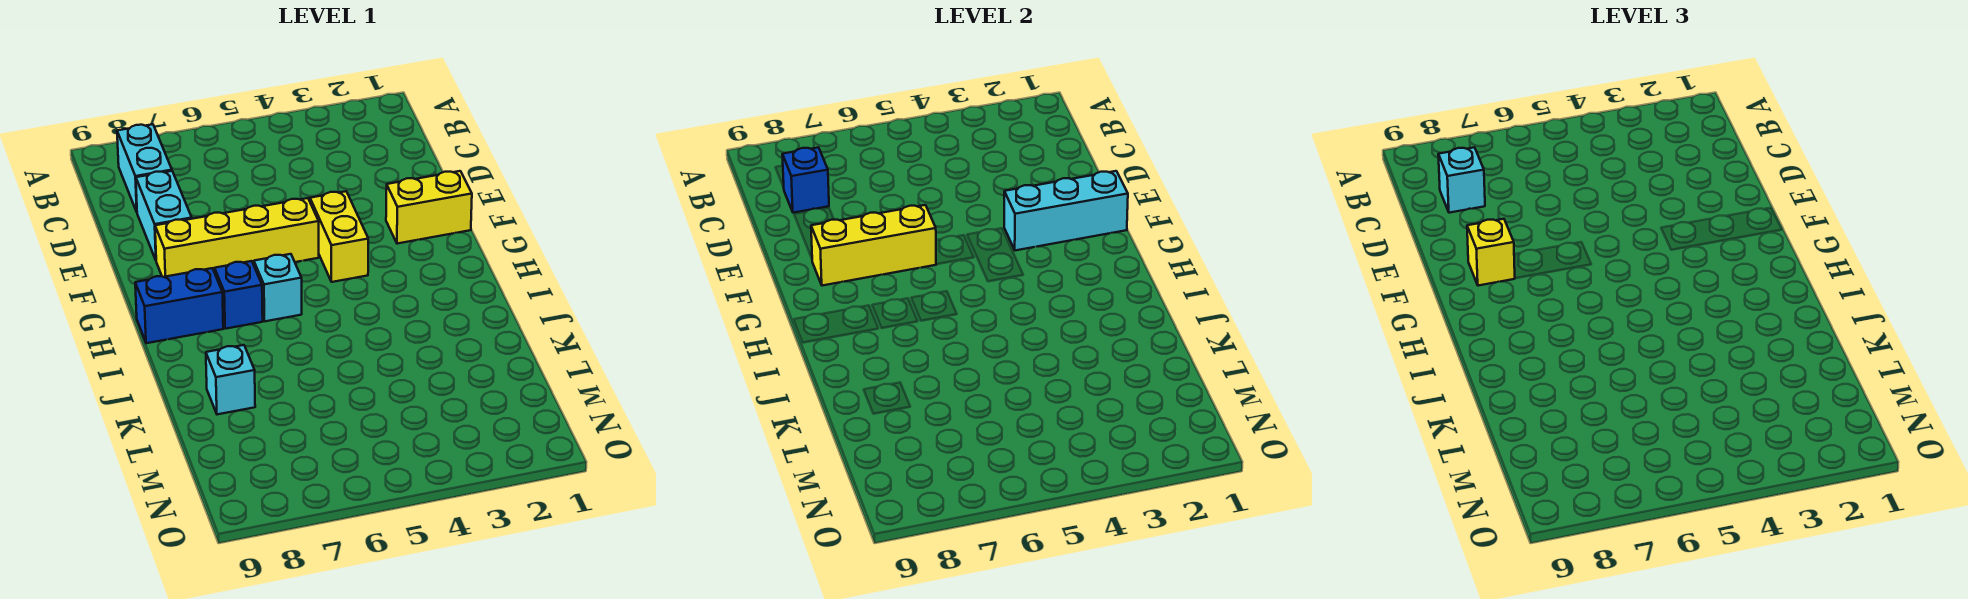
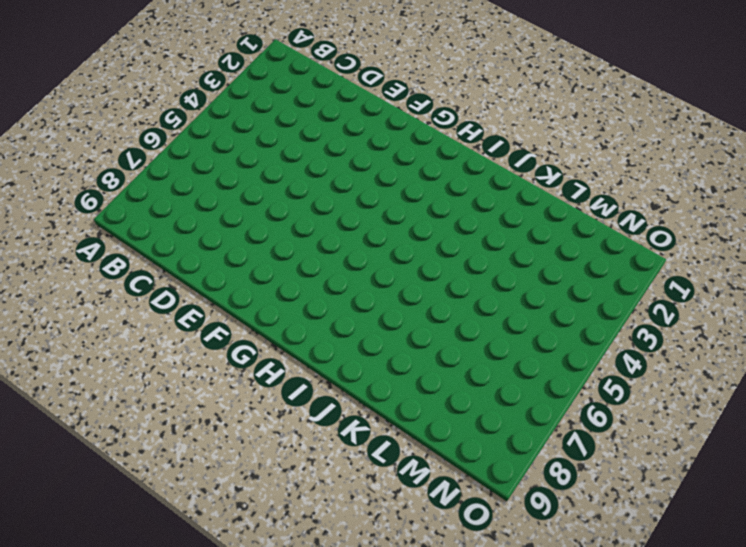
none -> cyan brick B8:C8 level 1
none -> cyan brick D8:E8 level 1
none -> yellow brick F1:F2 level 1

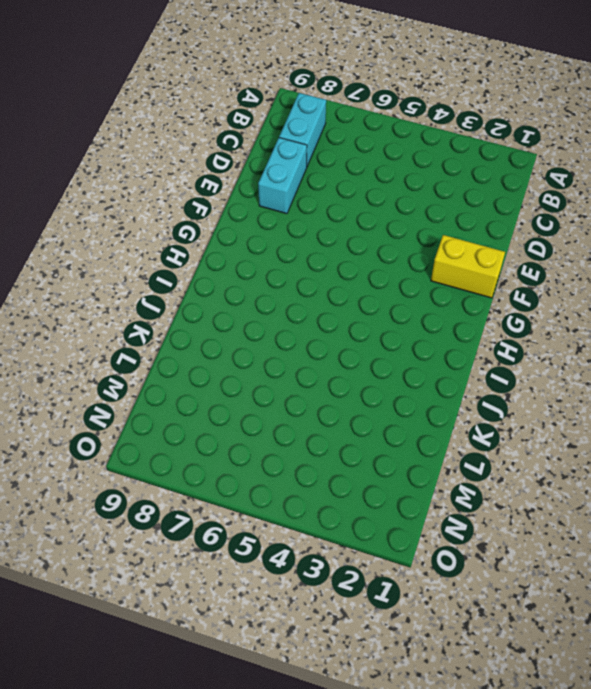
none -> yellow brick F4:G4 level 1
none -> yellow brick F5:F8 level 1
none -> cyan brick H6 level 1

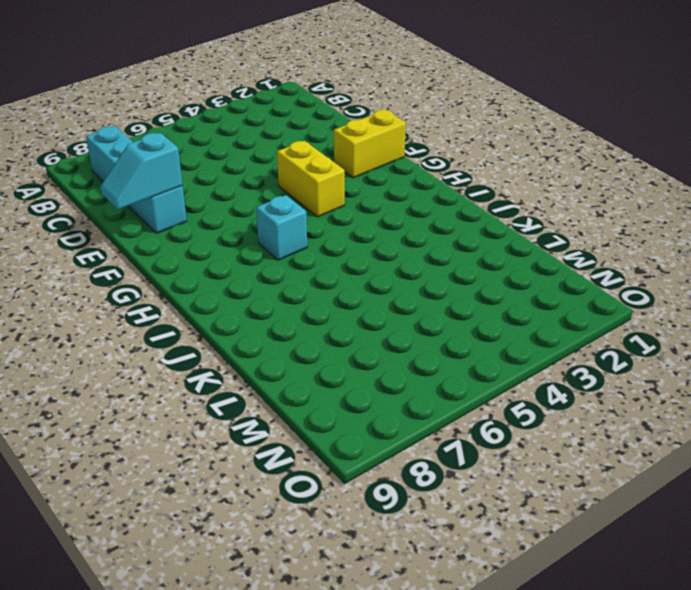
cyan slope E8:E9 level 2 top 8 -> none
none -> yellow brick F5:F8 level 1
none -> blue brick H7 level 1
none -> blue brick H8:H9 level 1

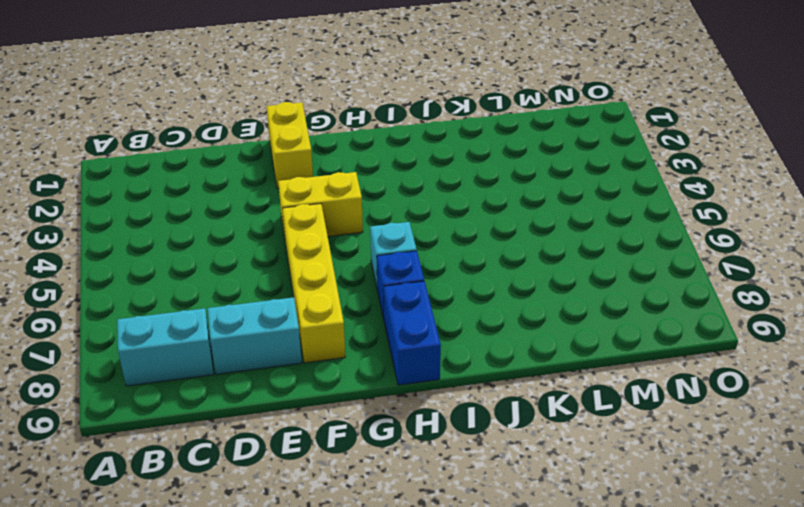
none -> cyan brick K8 level 1
none -> blue brick C8 level 2
none -> cyan brick F1:F3 level 2

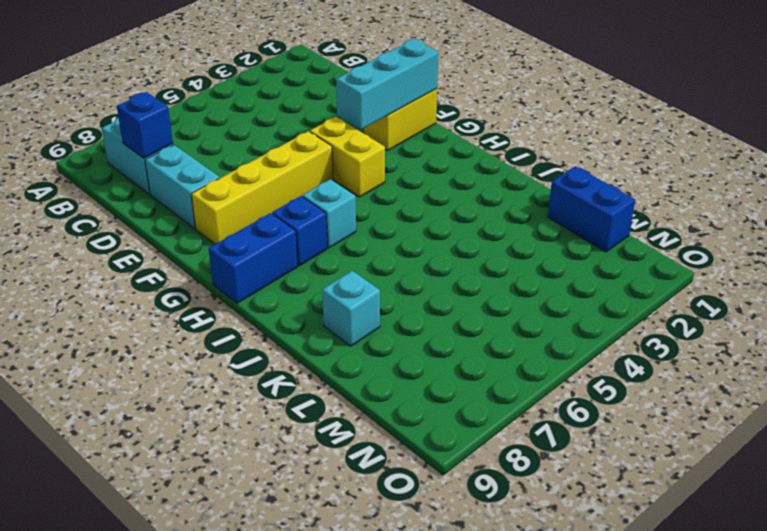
blue brick L1:M1 level 1 -> none
none -> yellow brick F6:F8 level 2
none -> cyan brick C8 level 3
none -> yellow brick F8 level 3

